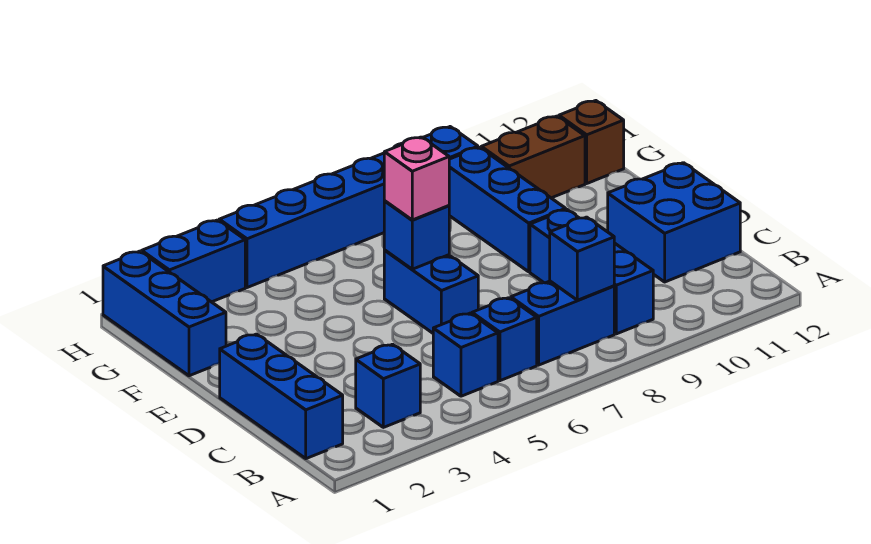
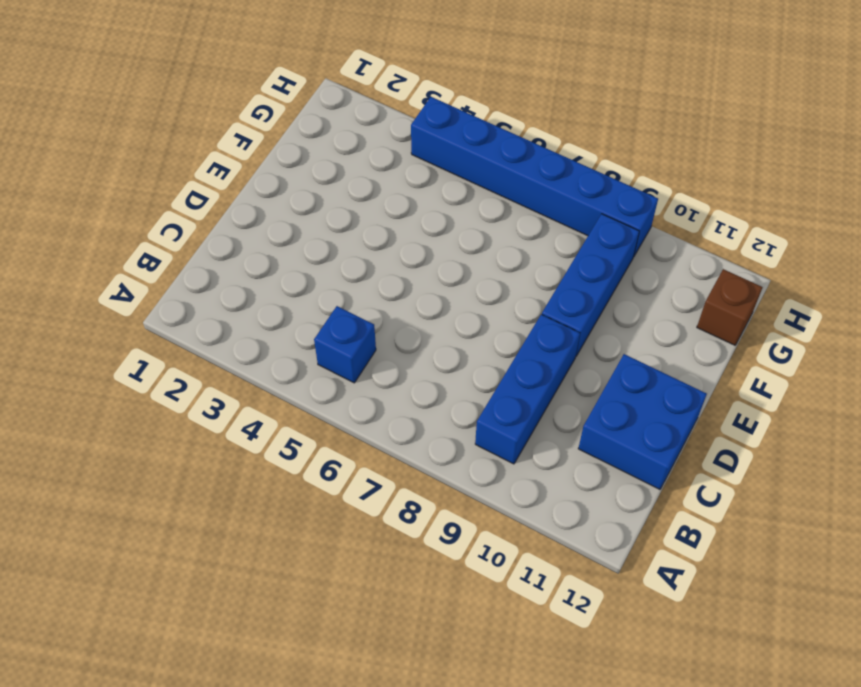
none -> blue brick B1:D1 level 1
none -> blue brick B3 level 1
none -> blue brick B6 level 1

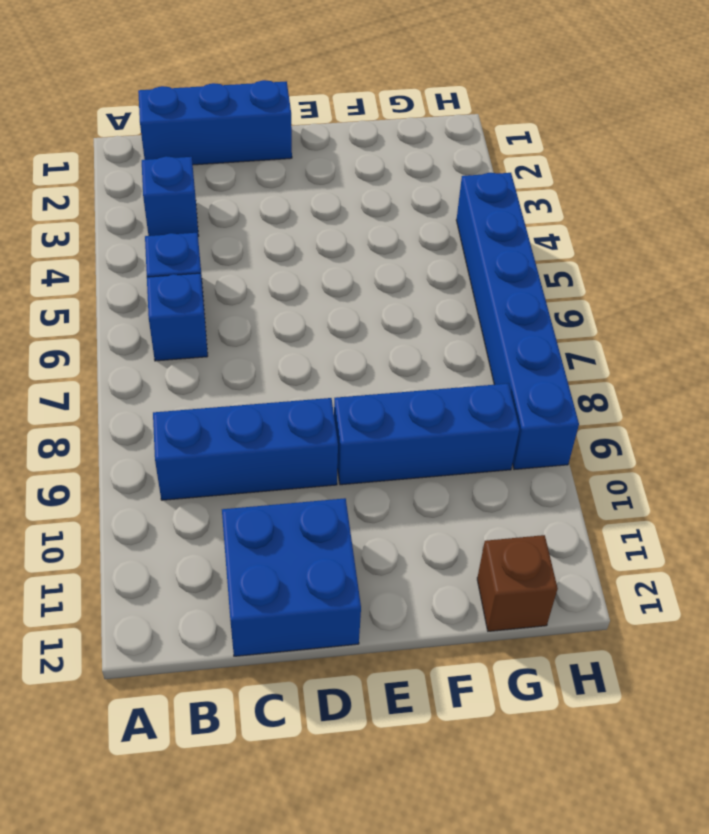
none -> blue brick B7:B8 level 1
none -> blue brick D6:E6 level 1
none -> blue brick F1:H1 level 1

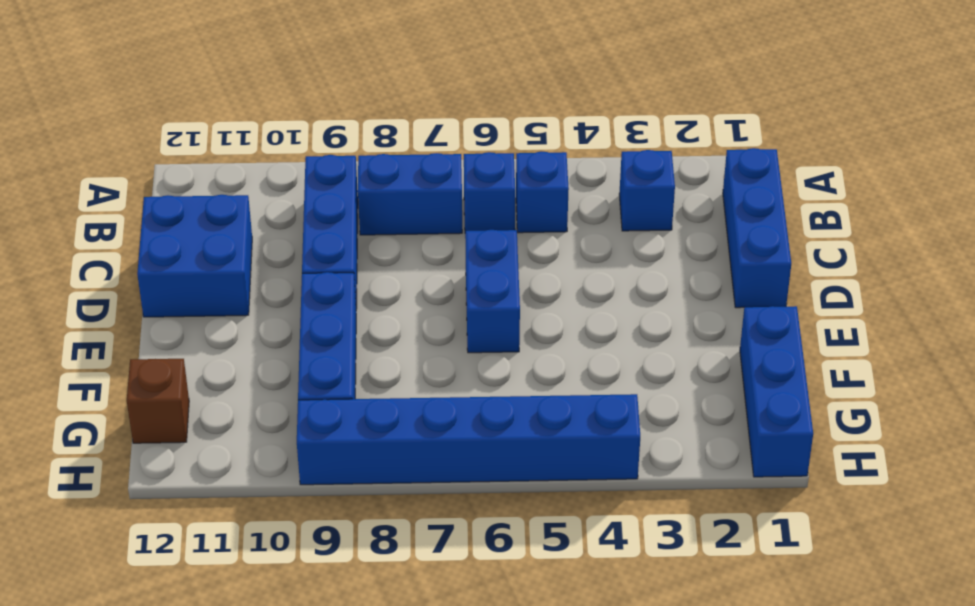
none -> brown brick G10:G11 level 1
none -> blue brick H2:H3 level 1
none -> blue brick B8 level 2

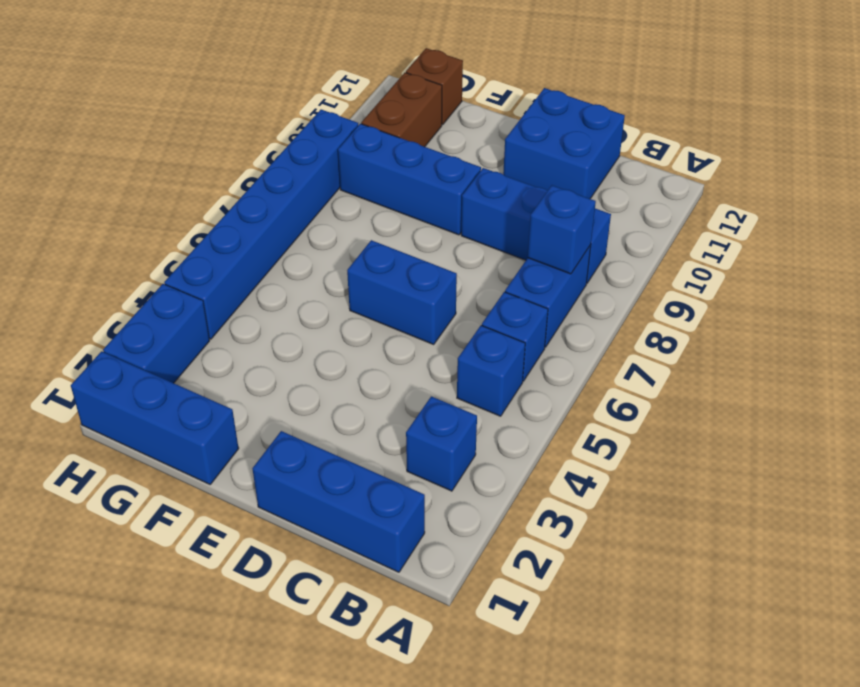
none -> blue brick E6 level 2
none -> pink brick E6 level 3

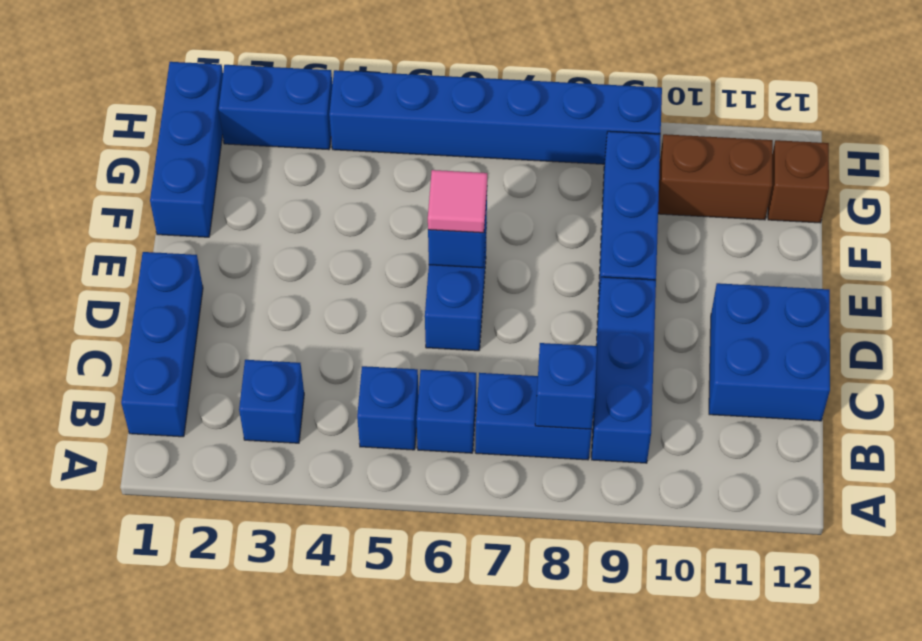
pink tile E6 level 3 -> pink brick E6 level 3

